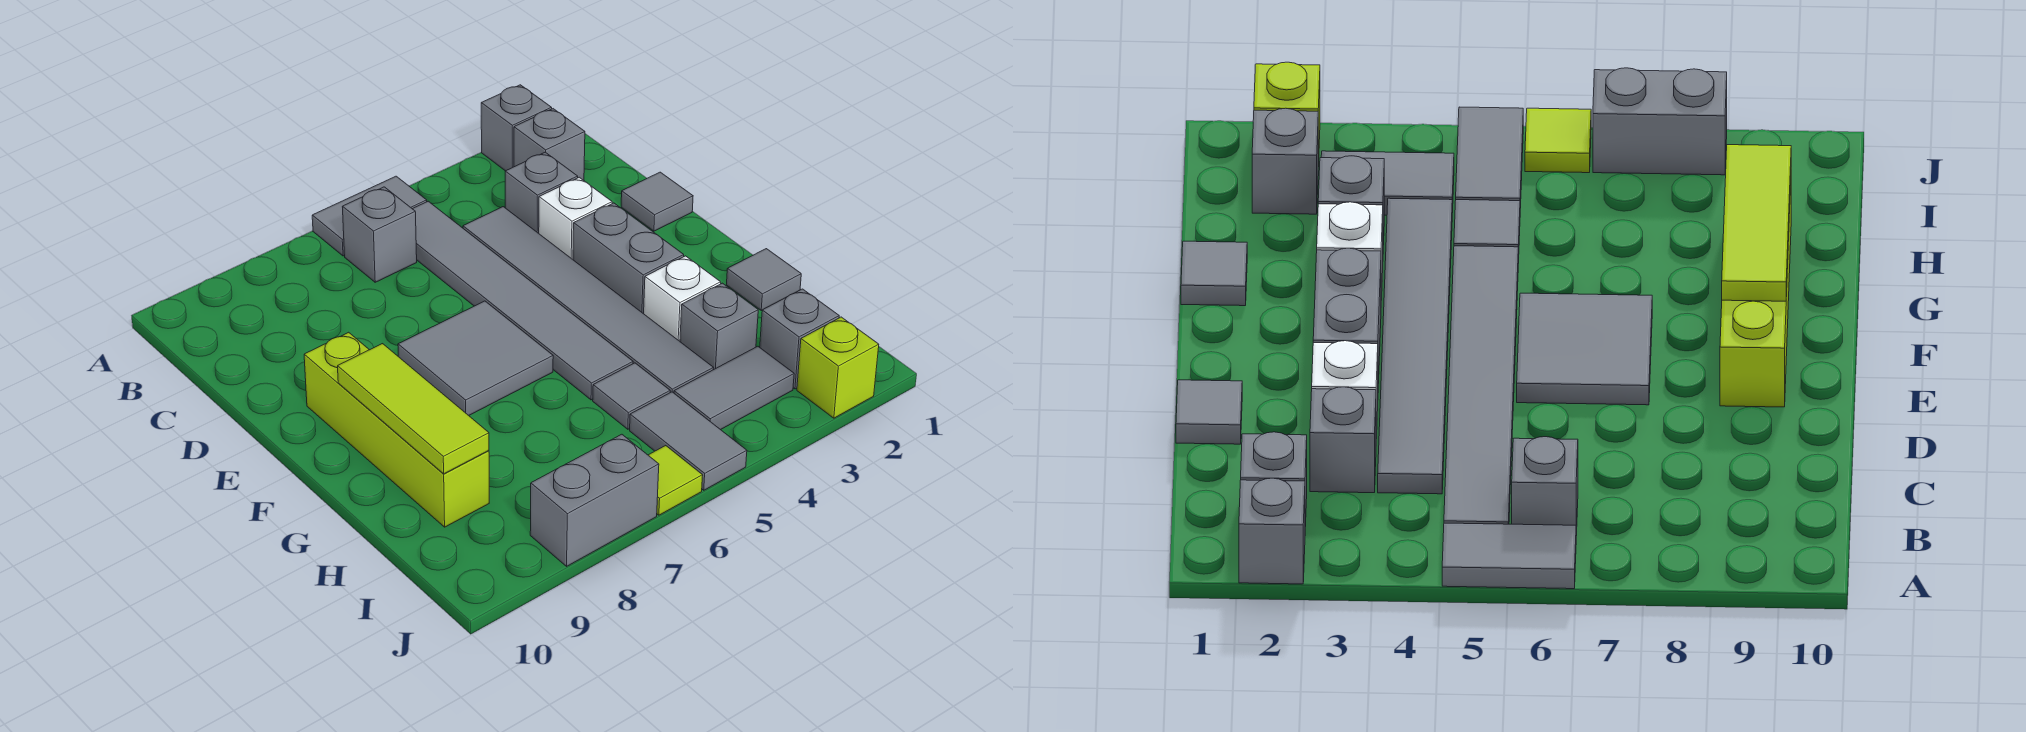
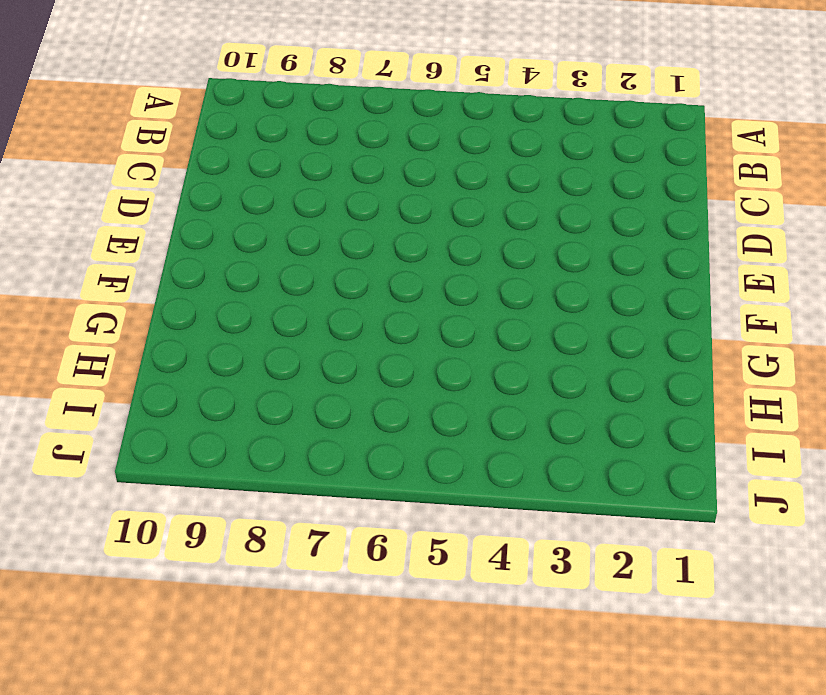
none -> grey brick A2 level 1
none -> grey tile A5:A6 level 1
none -> grey brick B2 level 1

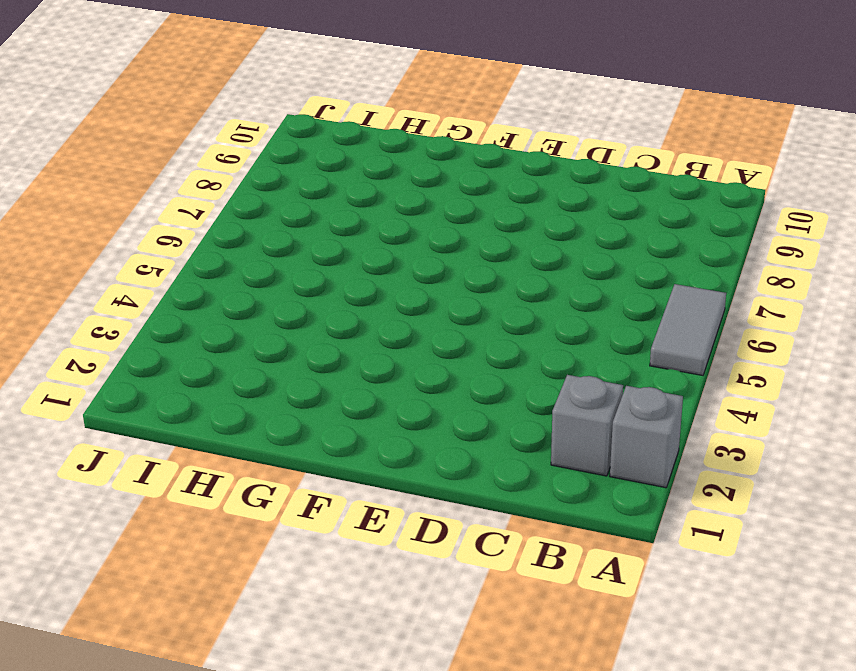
none -> grey tile B5:G5 level 1
none -> grey brick B6 level 1
none -> grey brick C3 level 1

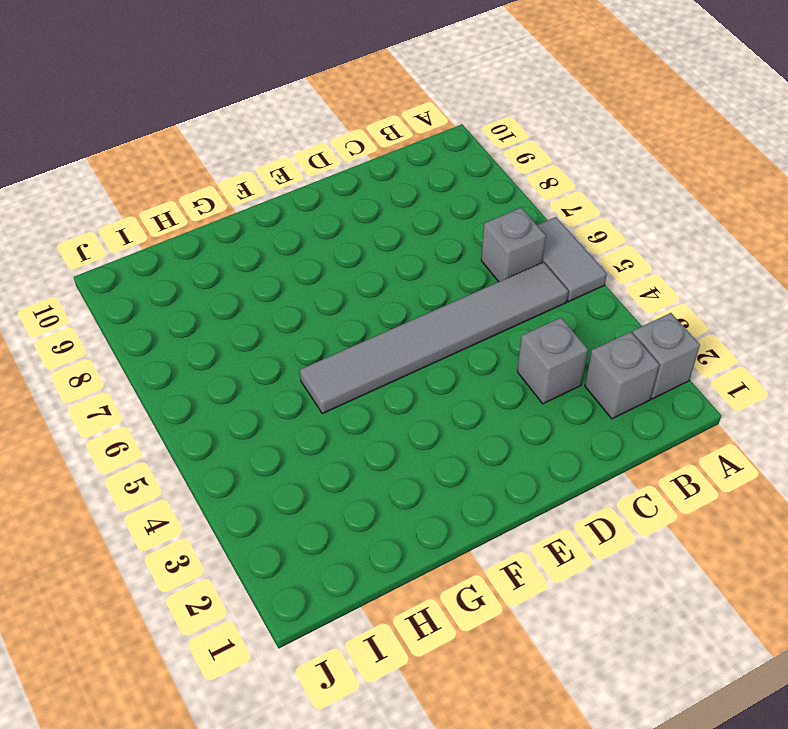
none -> grey tile C4:H4 level 1
none -> grey tile D1 level 1
none -> white brick D3 level 1

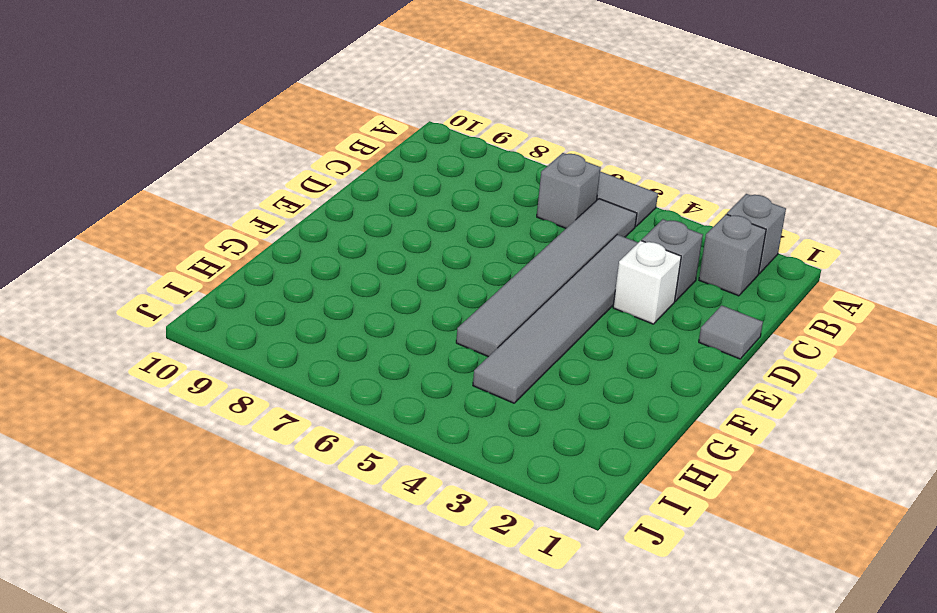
none -> grey brick E3:F3 level 1
none -> grey tile E6:F7 level 1
none -> lime brick E9:H9 level 1

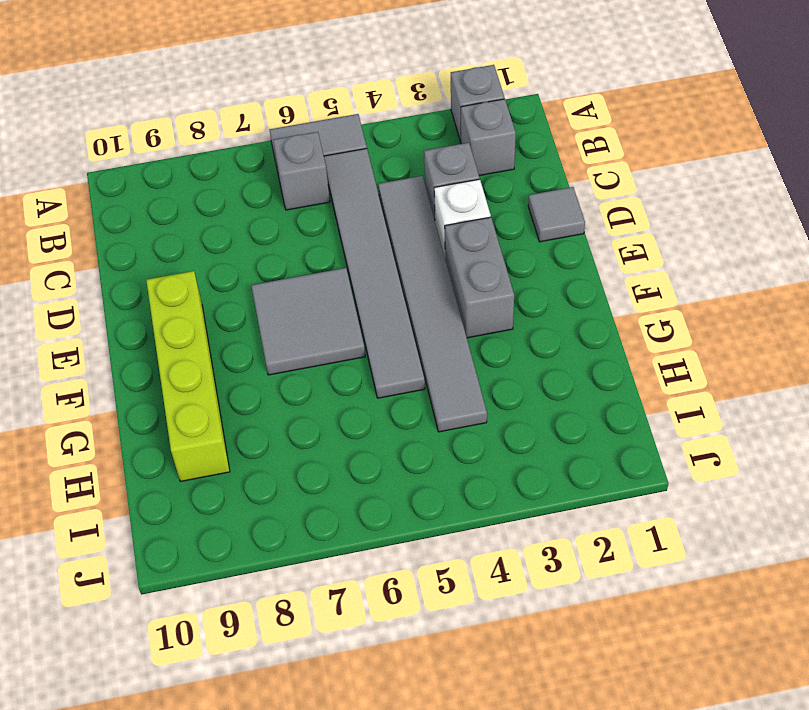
none -> grey tile G1 level 1
none -> white brick G3 level 1
none -> grey brick H3 level 1

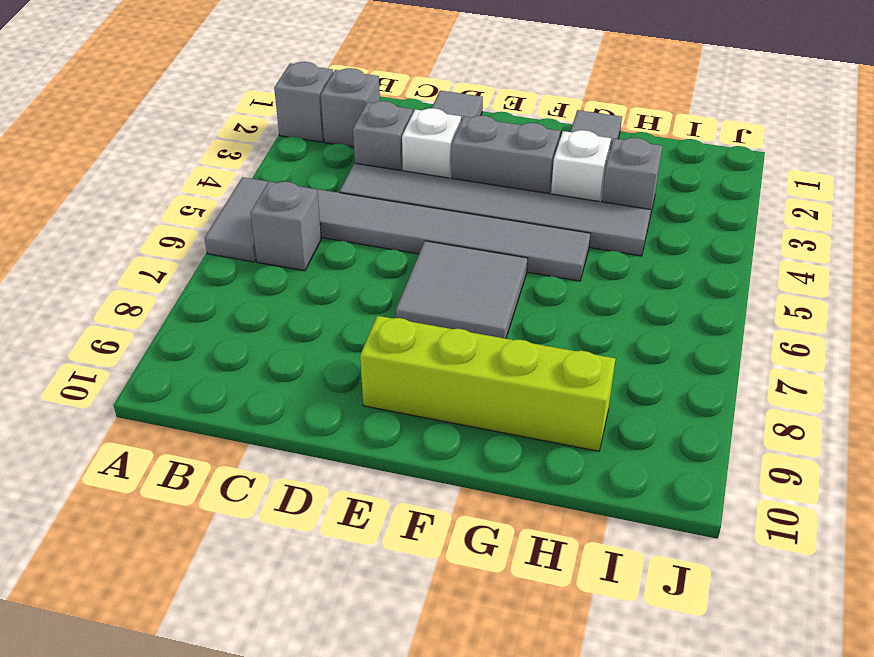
none -> grey tile H5 level 1
none -> grey brick I2 level 1
none -> grey tile I3:I4 level 1

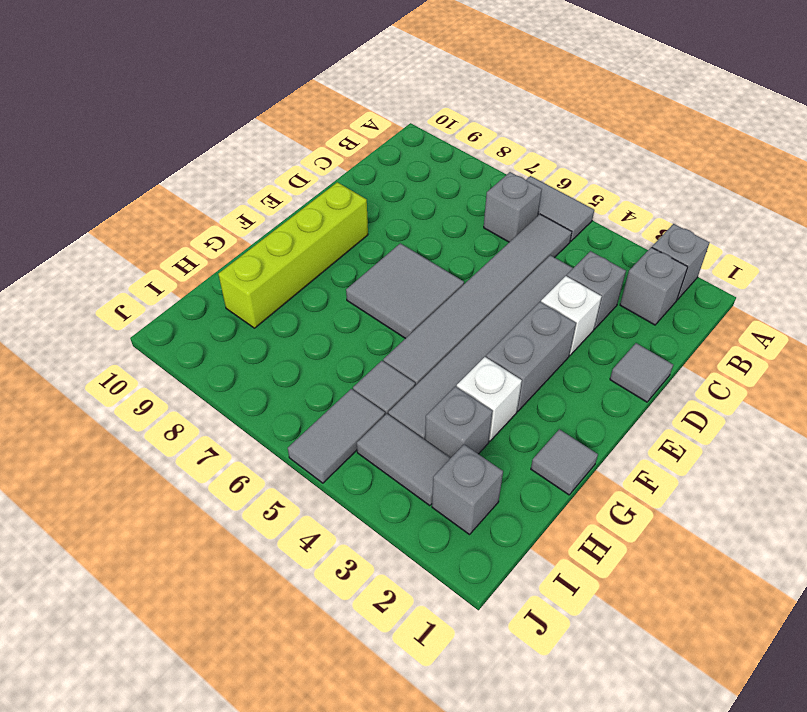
none -> lime brick J2 level 1
none -> lime tile J6 level 1
none -> grey brick J7:J8 level 1

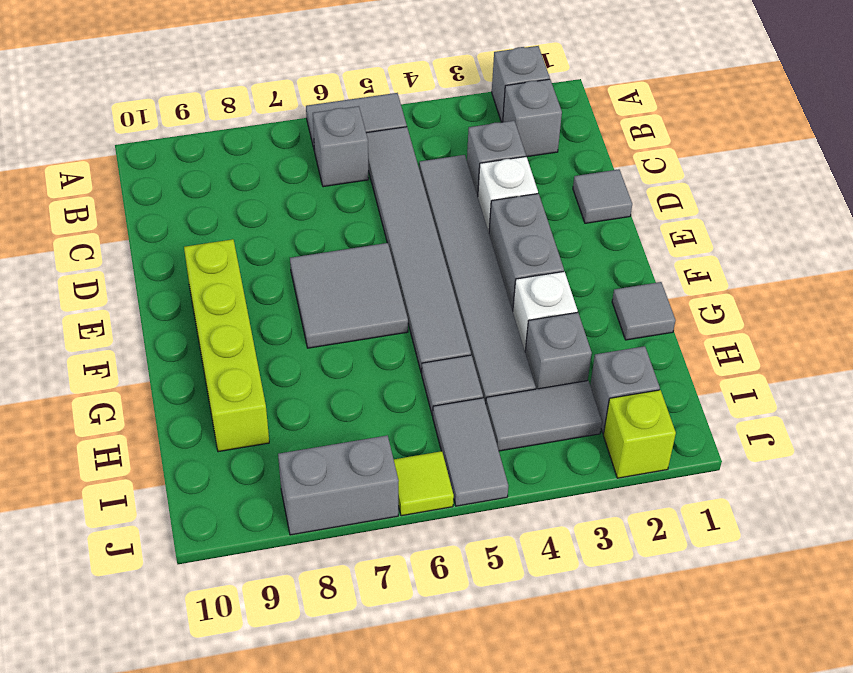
none -> lime tile F9:H9 level 2

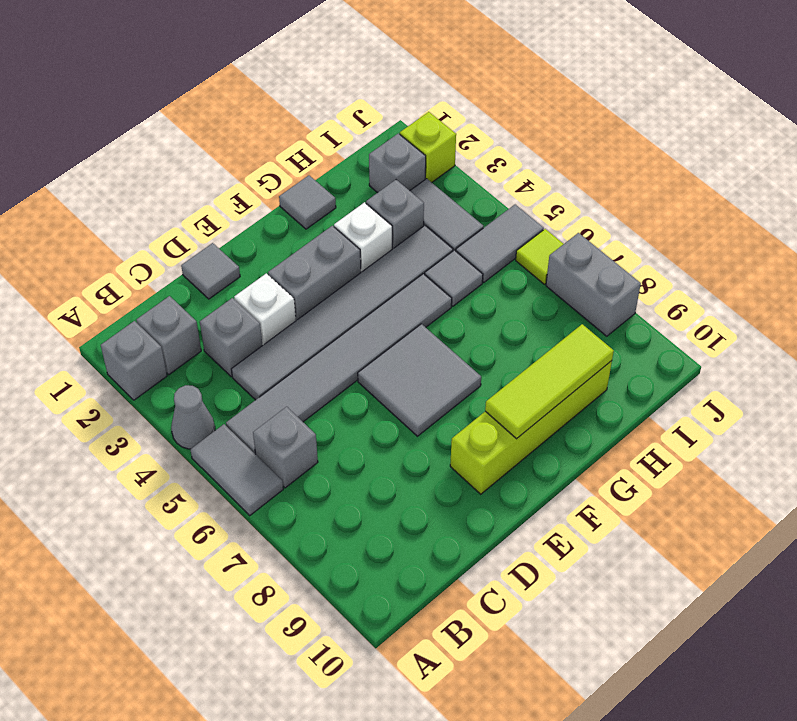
grey cone A4 level 1 -> none

